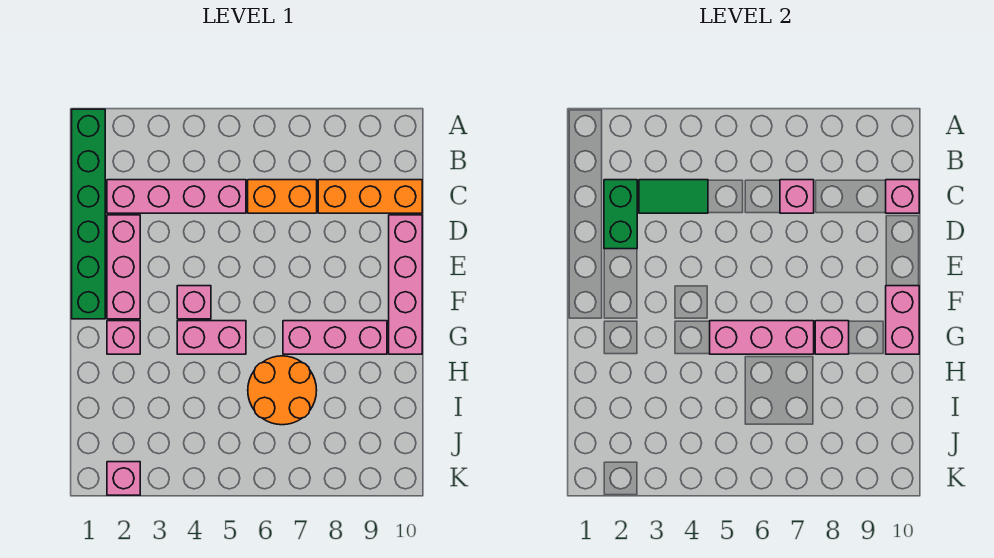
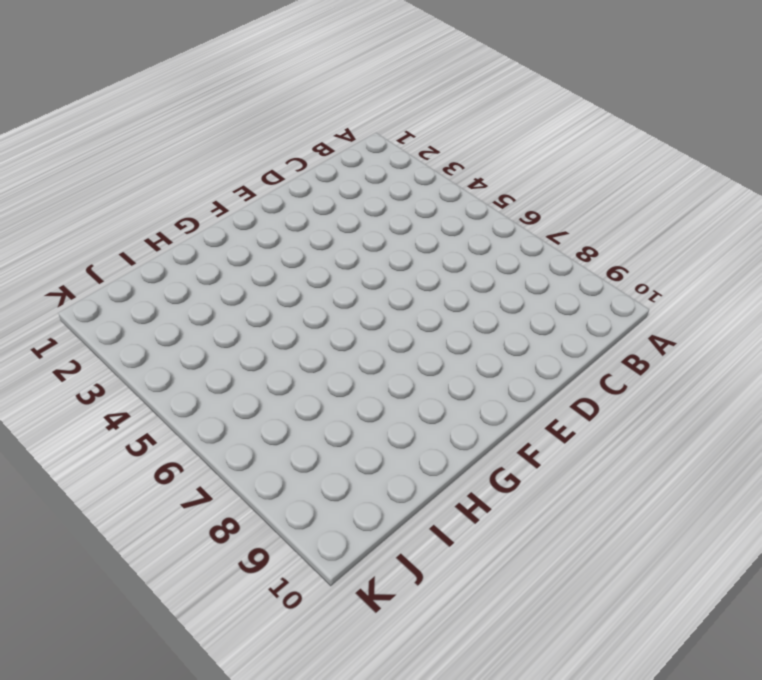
none -> green brick A1:F1 level 1
none -> pink brick C2:C5 level 1
none -> orange brick C6:C7 level 1

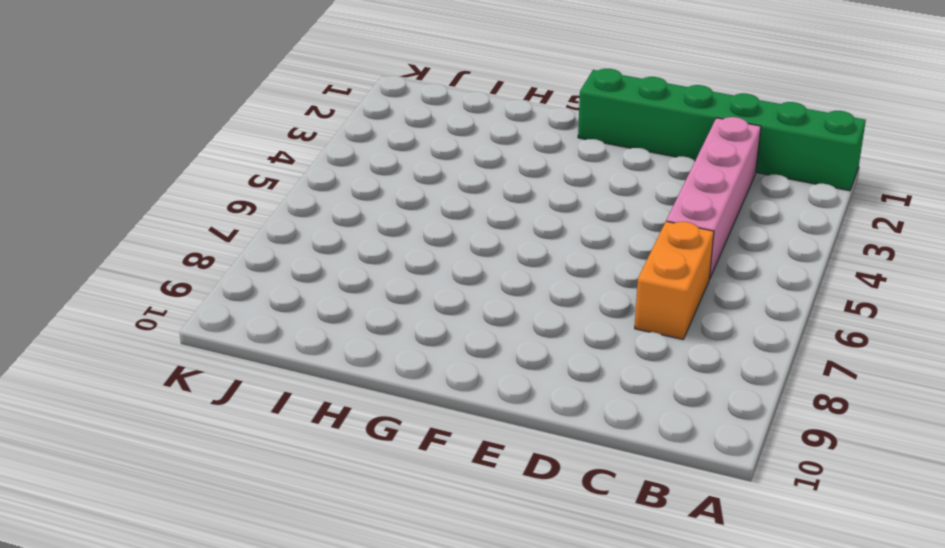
none -> orange brick C8:C10 level 1
none -> pink brick D2:F2 level 1
none -> pink brick D10:G10 level 1

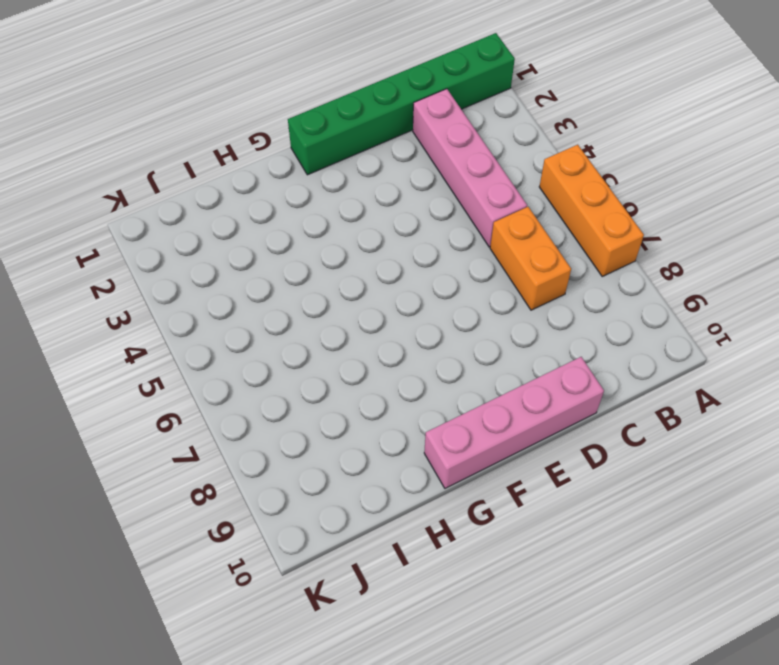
orange brick A5:A7 level 1 -> orange brick C8:C10 level 1
none -> pink brick D2:F2 level 1
none -> pink brick F4 level 1
none -> pink brick G2 level 1

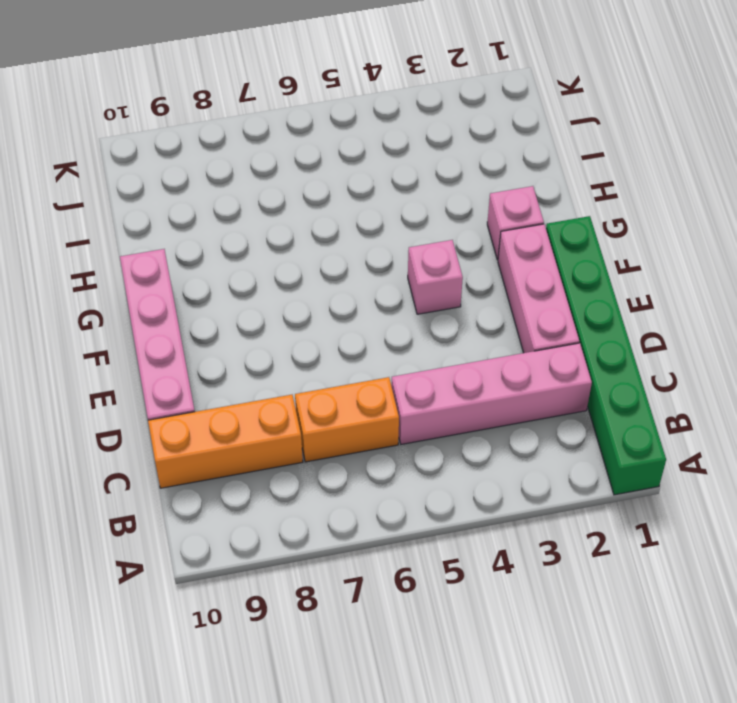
none -> pink brick G4:G5 level 1
none -> pink brick G7:G9 level 1
none -> orange round brick H6:I7 level 1

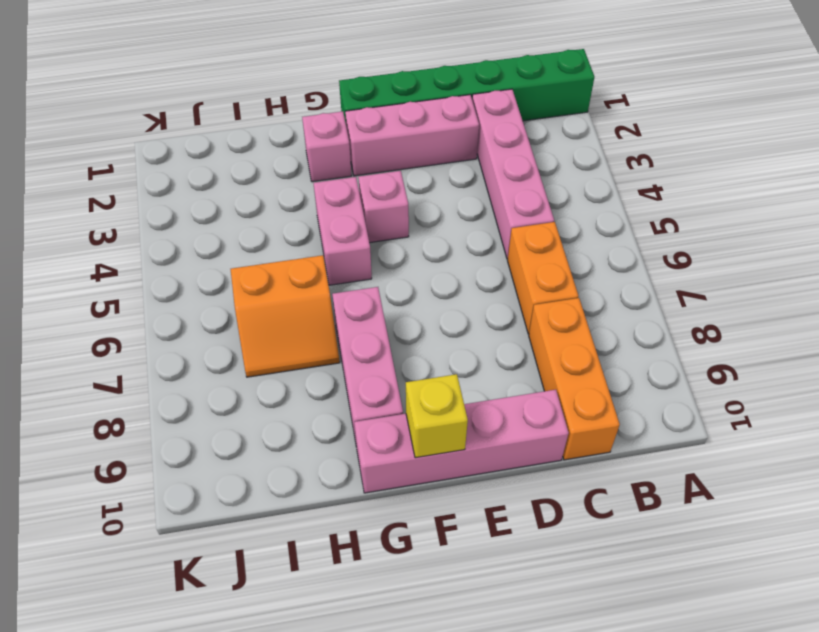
yellow brick F10 level 2 -> pink brick F10:G10 level 2
orange slope H6:I7 level 1 top 6 -> orange round brick H6:I7 level 1
none -> pink brick K2 level 1
none -> green brick C2:D2 level 2
none -> green tile C3:C4 level 2

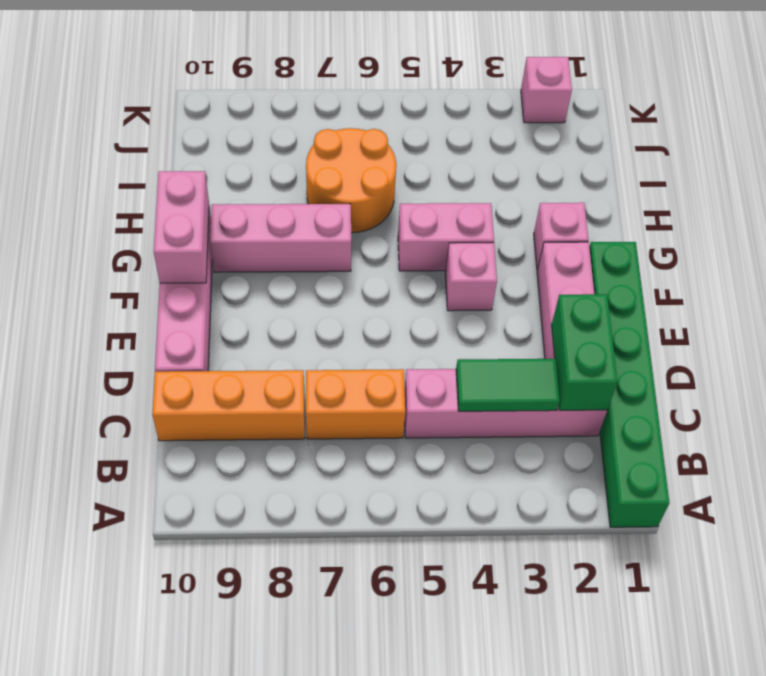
none -> pink brick C7 level 2
none -> pink brick C10 level 2
none -> pink brick G5:G7 level 2

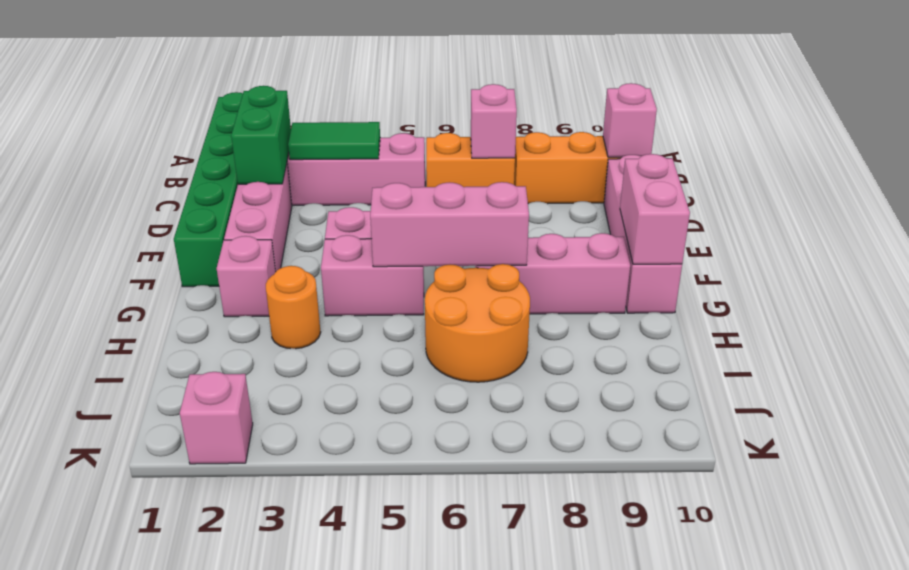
orange round brick H3 level 1 -> none
none -> pink brick G8 level 2

